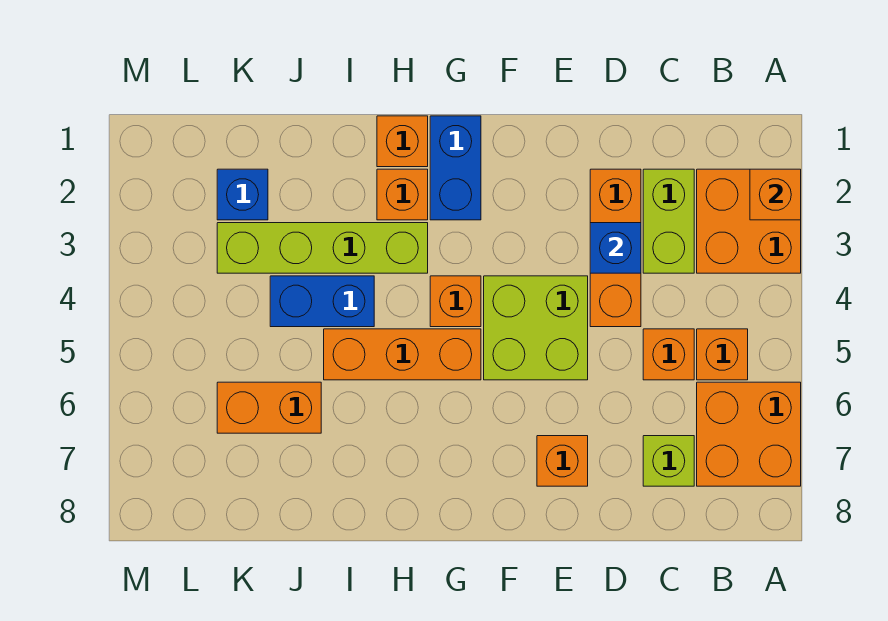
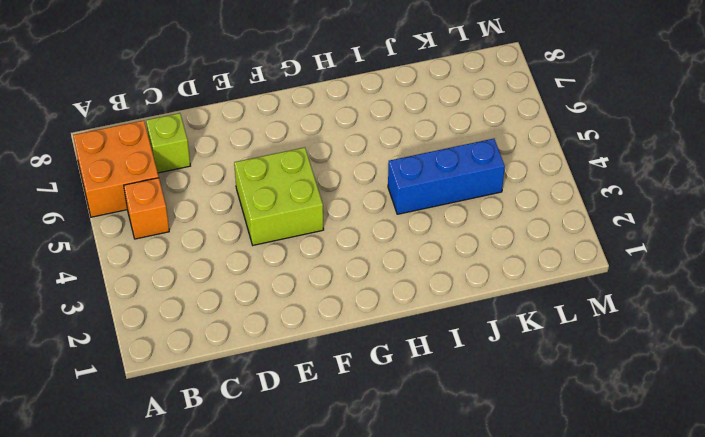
blue brick I4:K4 level 1 -> blue brick I4:J4 level 1
none -> orange brick A2:B3 level 1
none -> lime brick C2:C3 level 1
none -> orange brick C5 level 1

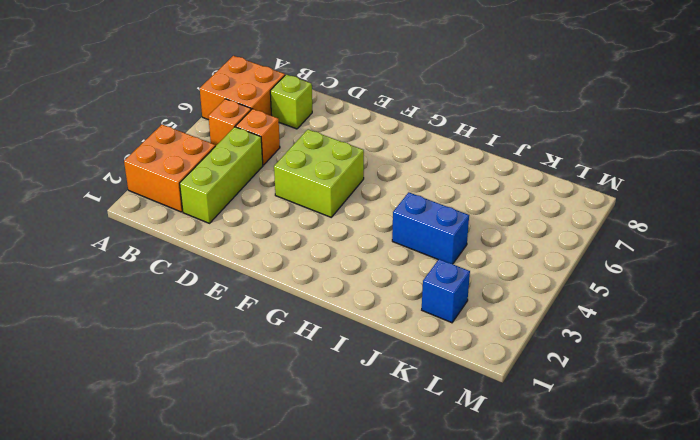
lime brick C2:C4 level 1 -> lime brick C2:C3 level 1
none -> orange brick D2:D4 level 1
none -> orange brick E7 level 1
none -> blue brick G1:G2 level 1

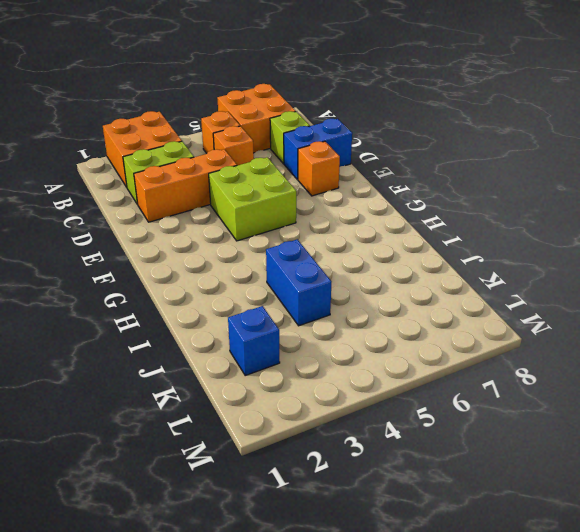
blue brick D7:D8 level 1 -> blue brick G1:G2 level 1
none -> orange brick G4 level 1
none -> orange brick G5:I5 level 1
none -> orange brick H1 level 1

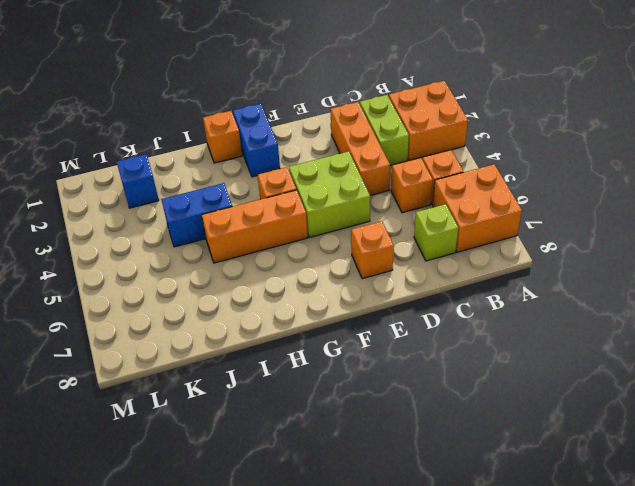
none -> orange brick H2 level 1
none -> lime brick H3:K3 level 1
none -> orange brick J6:K6 level 1

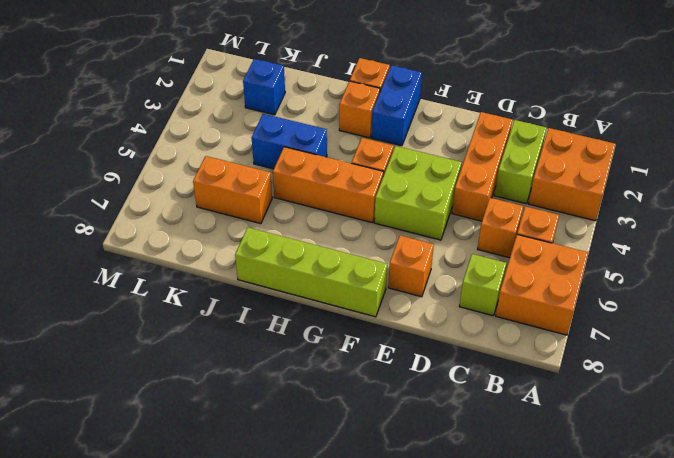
lime brick F8:I8 level 1 -> lime brick H3:K3 level 1
none -> orange brick A2 level 2
none -> blue brick D3 level 2

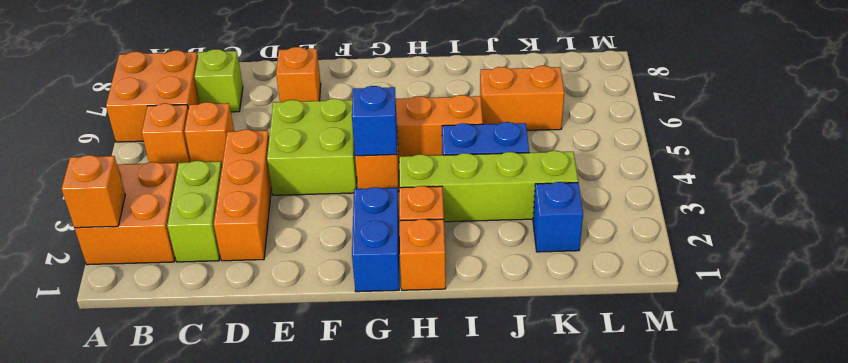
blue brick G4 level 2 -> blue brick D3 level 2

